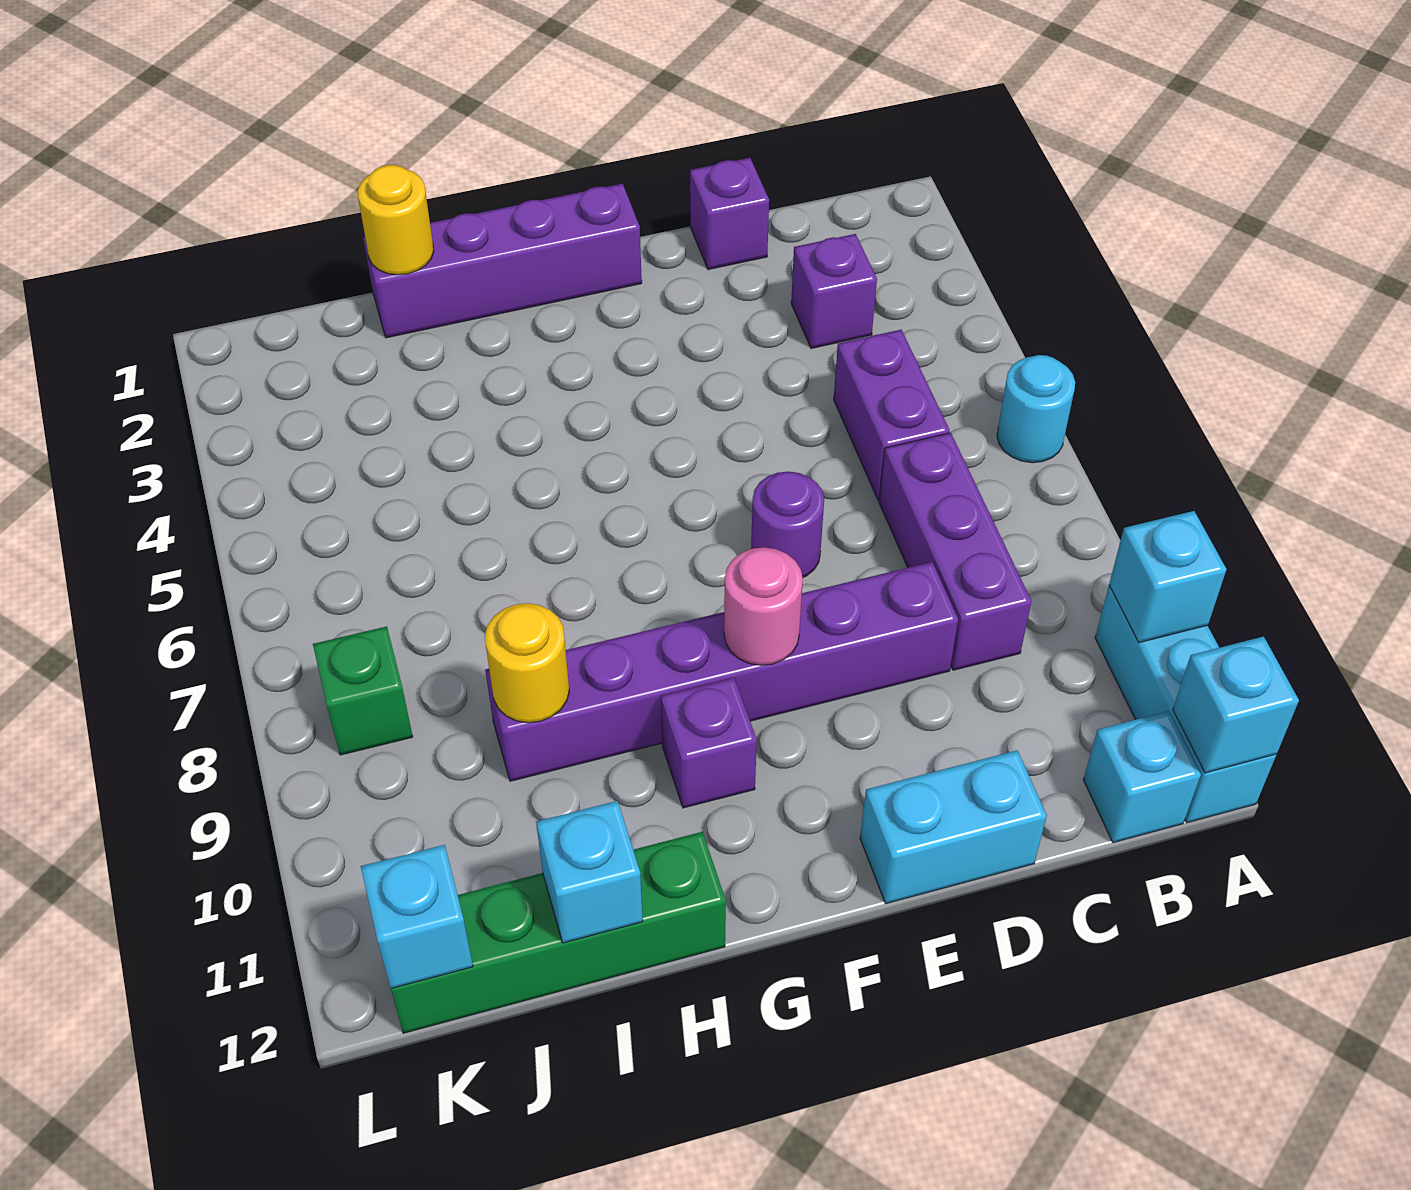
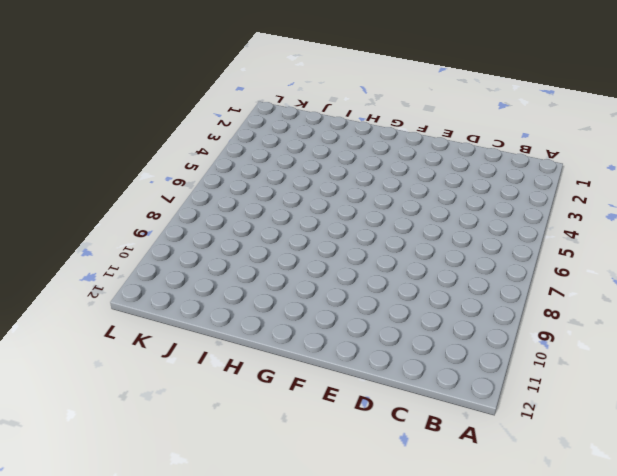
none -> cyan round brick A6 level 1
none -> cyan brick A10:A12 level 1
none -> cyan brick B12 level 1

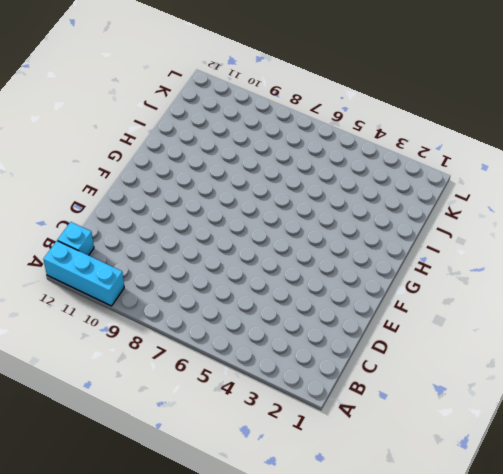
none -> cyan round brick A6 level 1
none -> purple brick C3 level 1
none -> purple brick C5:C6 level 1

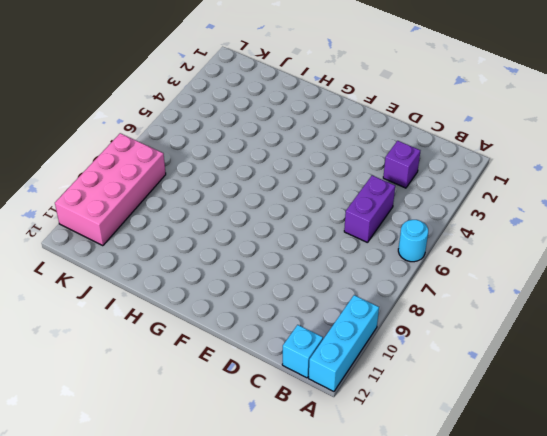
pink brick K8:L11 level 1 -> green brick K8 level 1
none -> purple brick C7:C9 level 1
none -> purple brick D1 level 1
none -> purple brick D9:I9 level 1

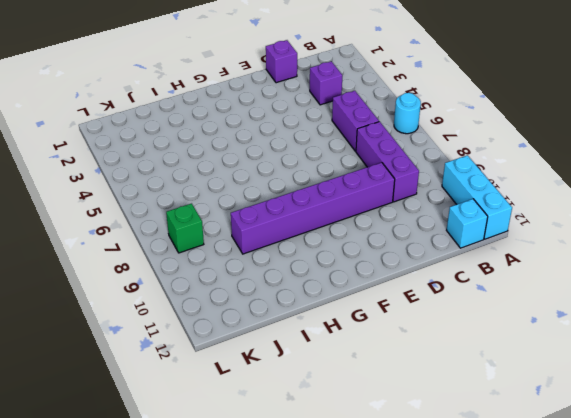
none -> cyan brick D12:E12 level 1
none -> purple round brick E7 level 1
none -> purple brick F1:I1 level 1

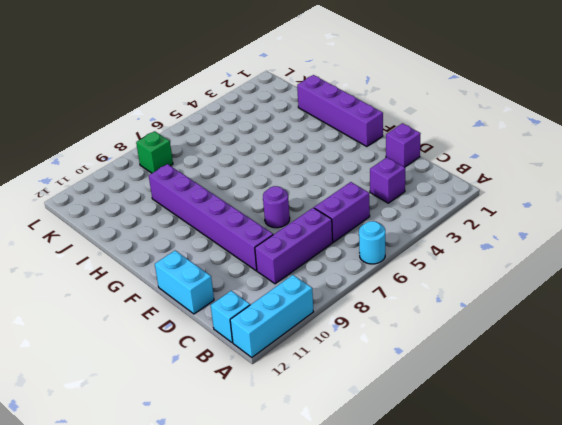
none -> purple brick G10 level 1
none -> green brick H12:K12 level 1
none -> cyan brick A10 level 2

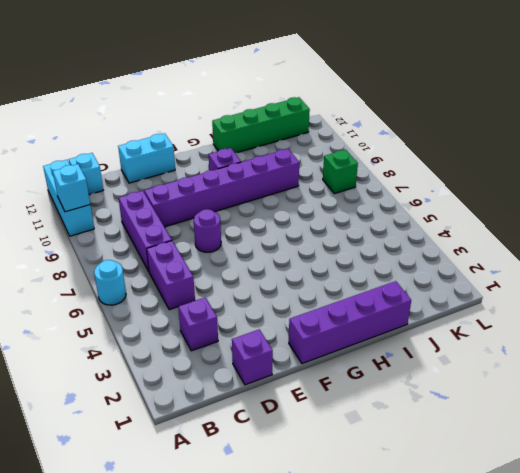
none -> cyan brick A12 level 2
none -> pink round brick F9 level 2
none -> yellow round brick I1 level 2

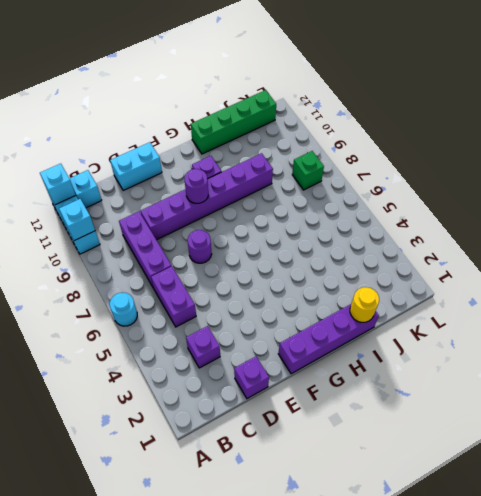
purple round brick F9 level 2 -> pink round brick F9 level 2
none -> yellow round brick I9 level 2
none -> cyan brick I12 level 2
none -> cyan brick K12 level 2

